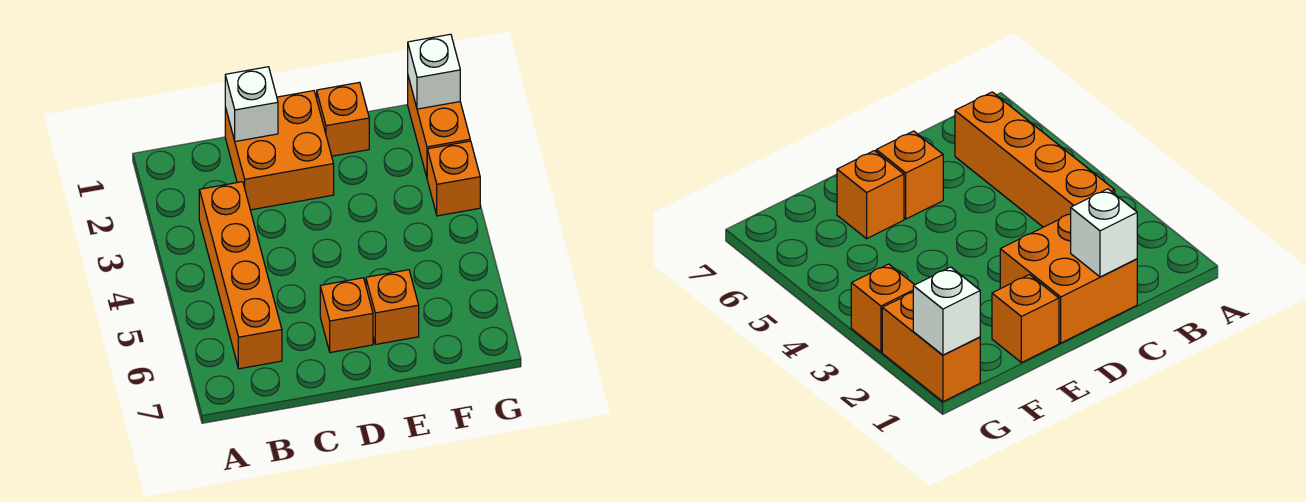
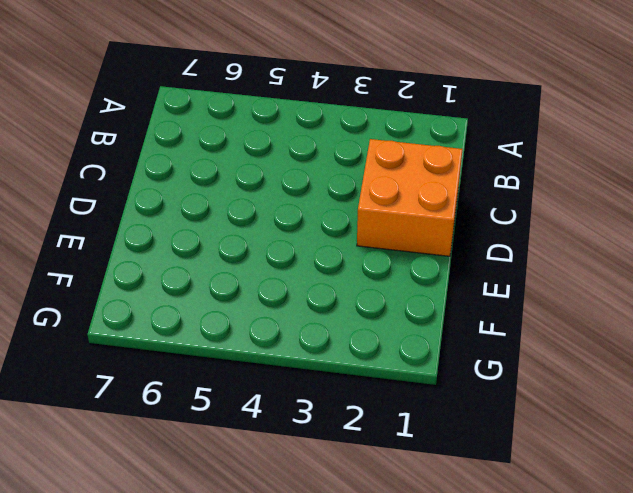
none -> orange brick B3:B6 level 1
none -> orange brick D6 level 1

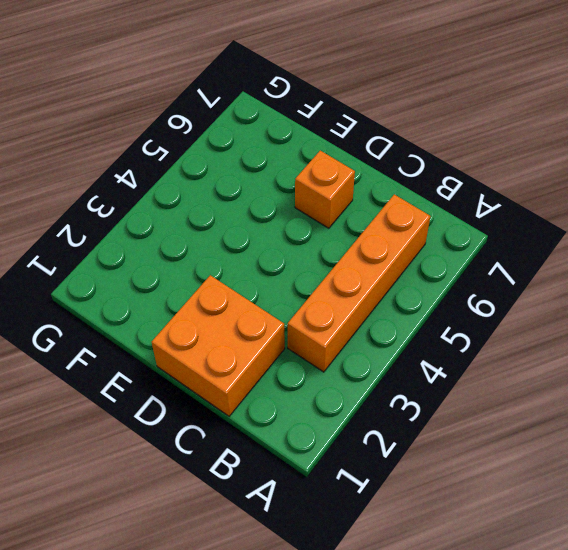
none -> orange brick E1 level 1
none -> orange brick E6 level 1

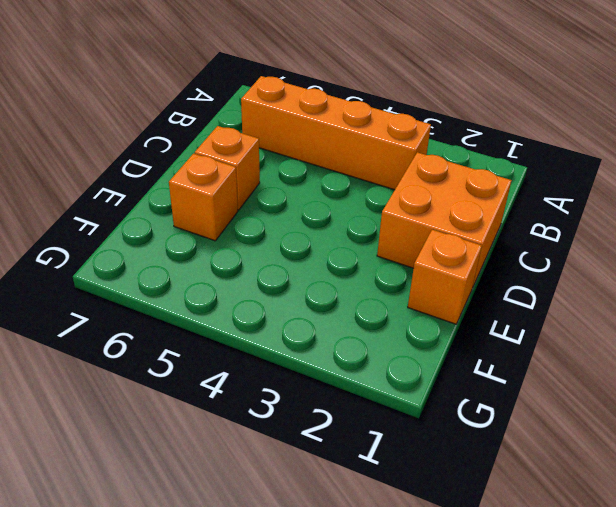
none -> orange brick G1:G2 level 1
none -> orange brick G3 level 1

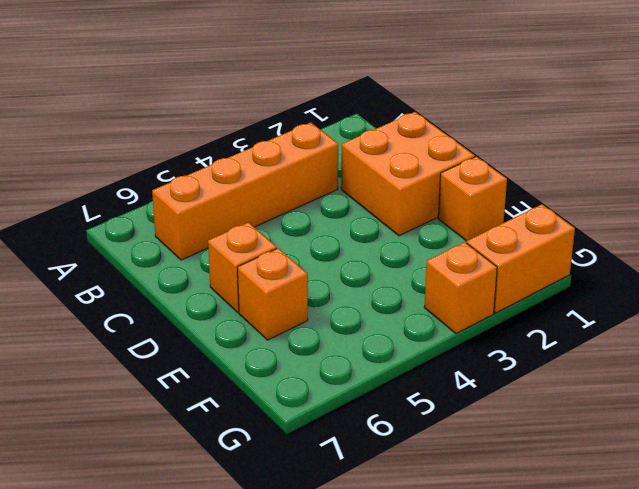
none -> white brick C1 level 2
none -> white brick G1 level 2

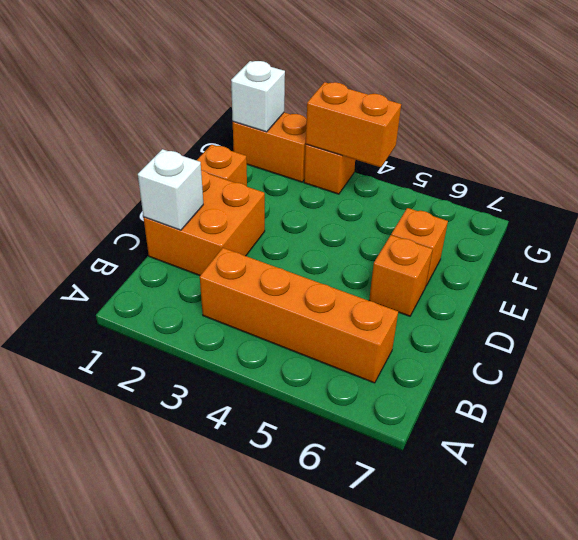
orange brick G3:G4 level 2 -> none

